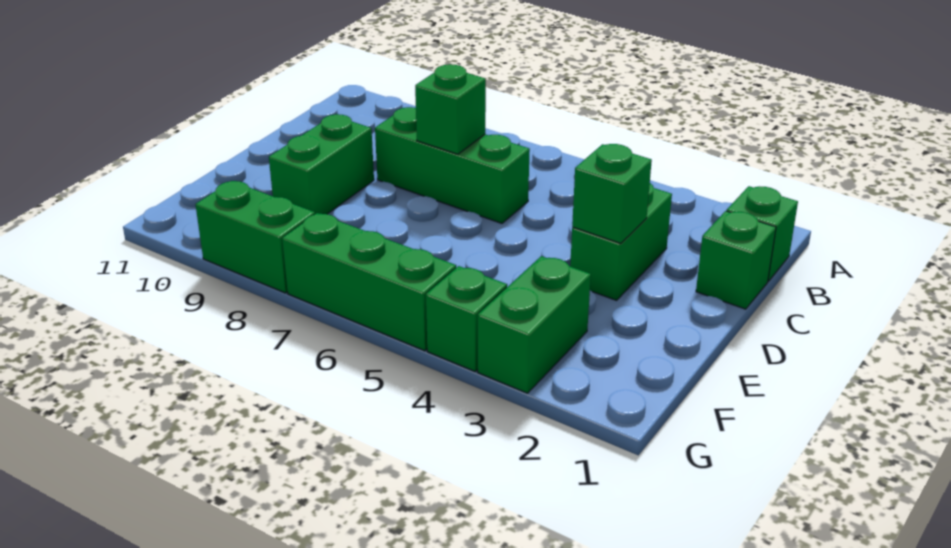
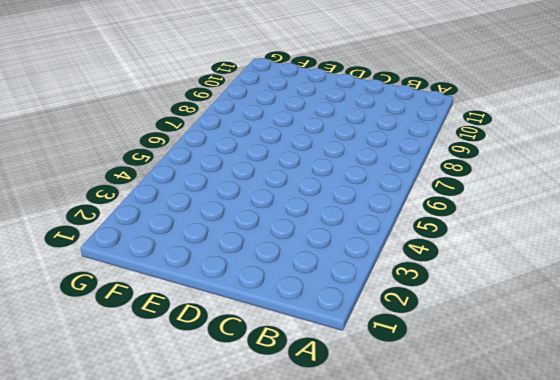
none -> green brick B1 level 1
none -> green brick C1 level 1

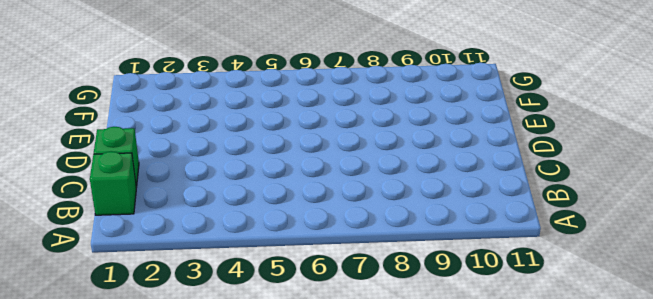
none -> green brick C3:D3 level 1
none -> green brick C6:C8 level 1

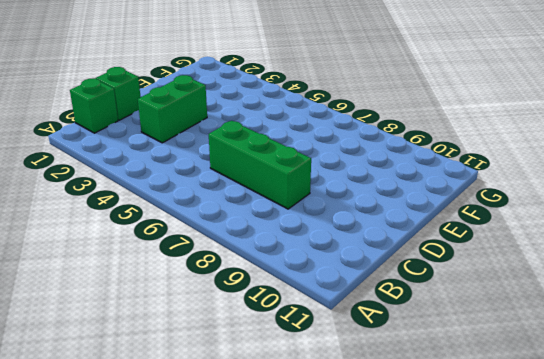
none -> green brick D9:E9 level 1
none -> green brick F3:G3 level 1

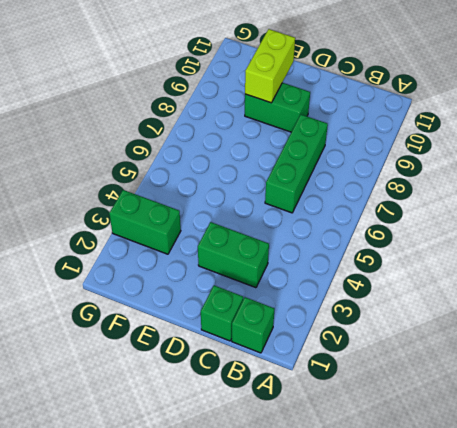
lime brick E9:E10 level 2 -> none
none -> green brick G4 level 1
none -> green brick G5:G7 level 1

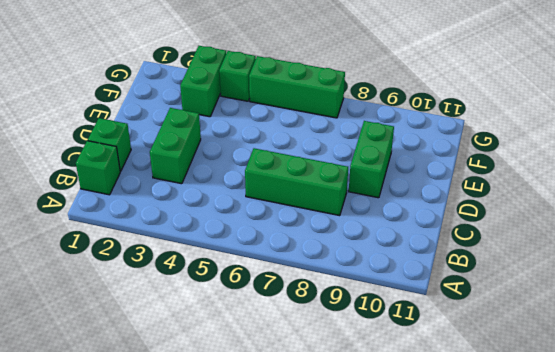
none -> green brick G8:G9 level 1
none -> green brick C7 level 2

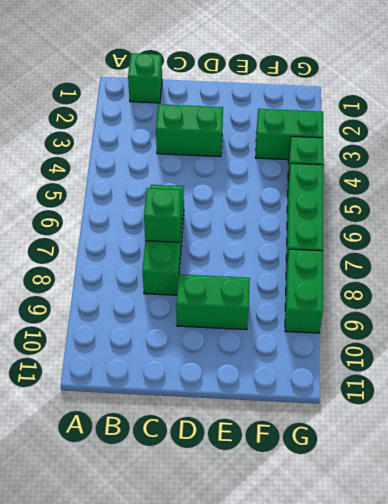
none -> green brick C1 level 1
none -> green brick D3 level 2

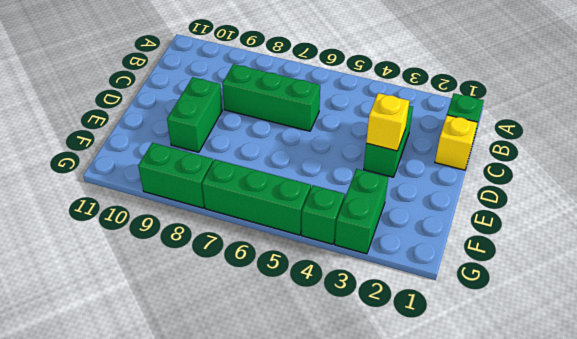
yellow brick C1 level 1 -> green brick C1 level 1
yellow brick D3 level 2 -> green brick D3 level 2
none -> green brick C7 level 2

